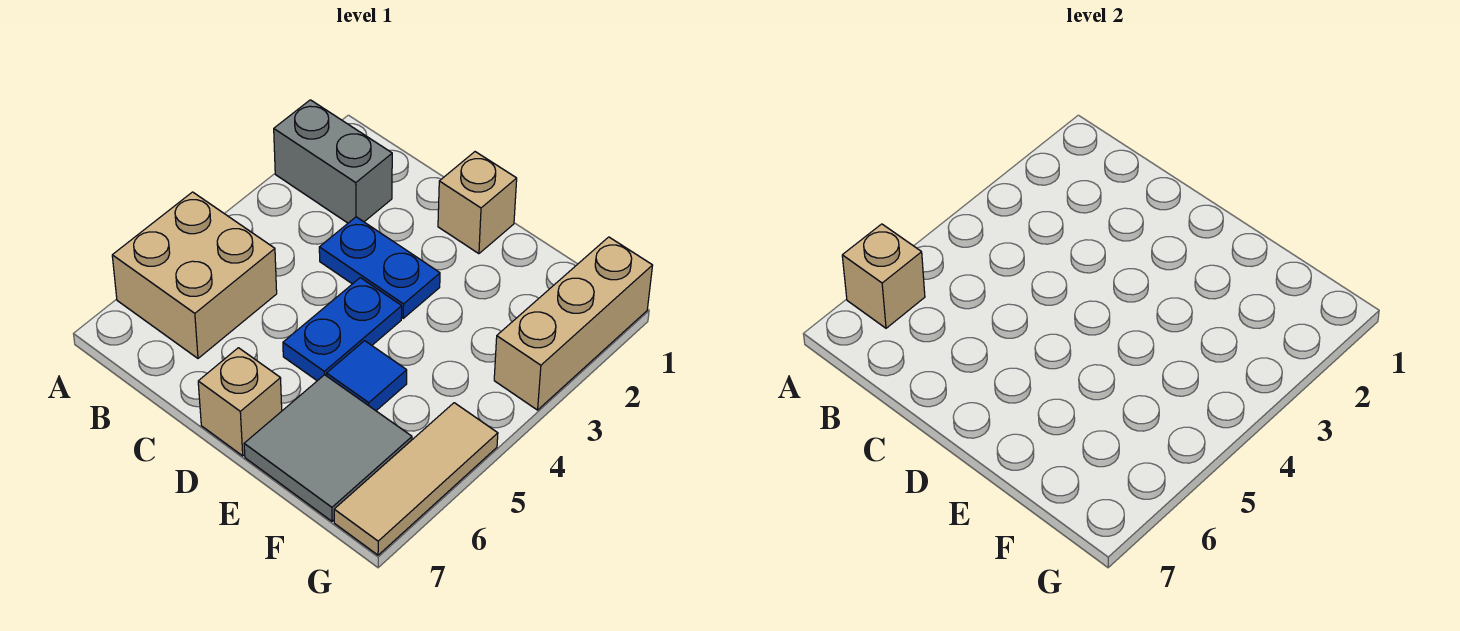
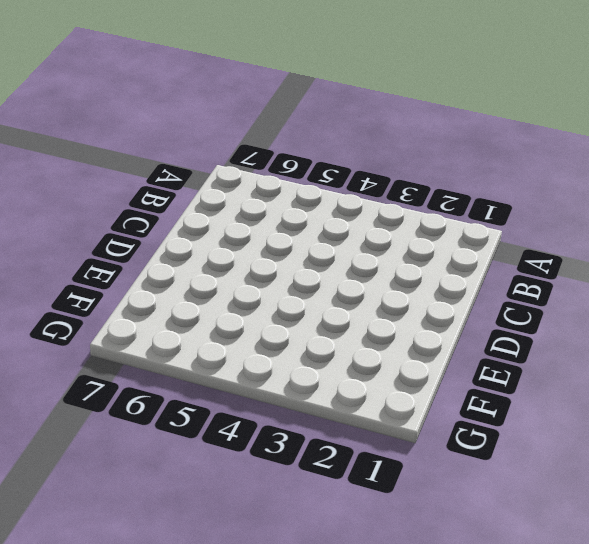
none -> grey brick A2:B2 level 1
none -> tan brick A5:B6 level 1

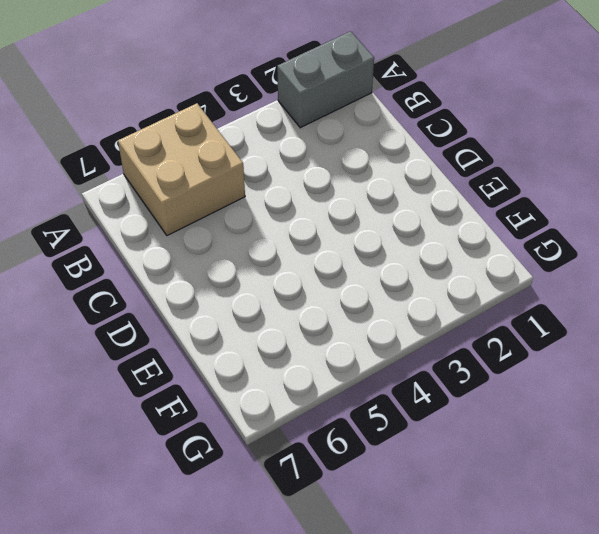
grey brick A1:A2 level 1 -> grey brick A2:B2 level 1
none -> blue plate C3:D3 level 1
none -> tan brick D1 level 1

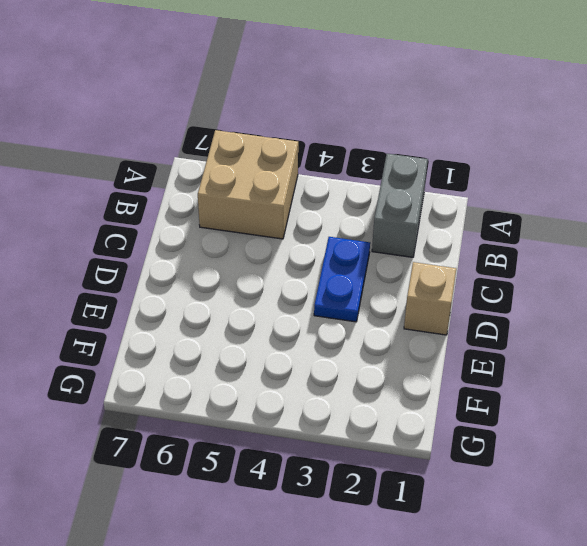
none -> blue plate D4:D5 level 1
none -> tan brick D7 level 1

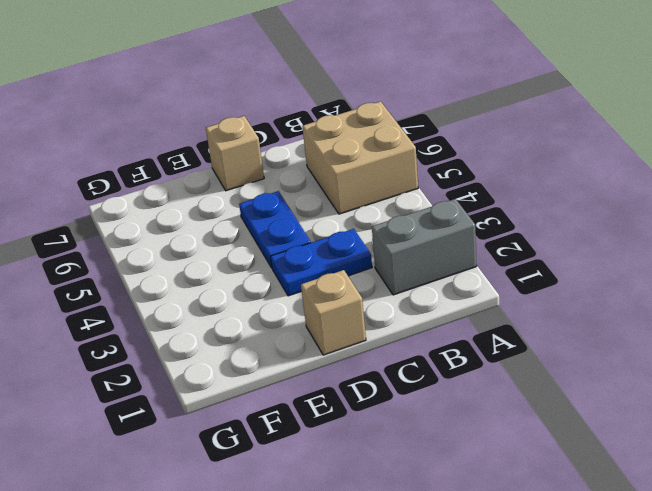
none -> blue tile E5 level 1
none -> grey tile E6:F7 level 1

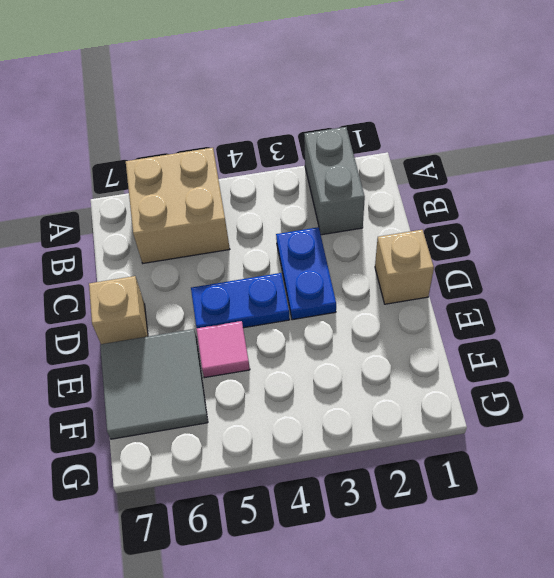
pink tile E5 level 1 -> blue tile E5 level 1
none -> tan brick G1:G3 level 1
none -> tan tile G5:G7 level 1

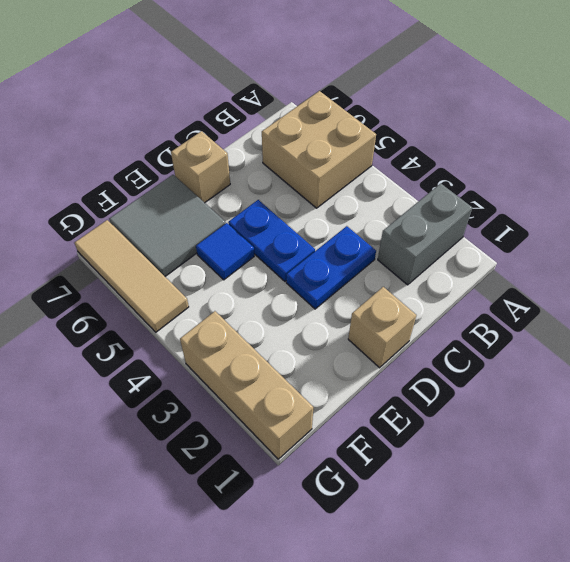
none -> tan brick A6 level 2

